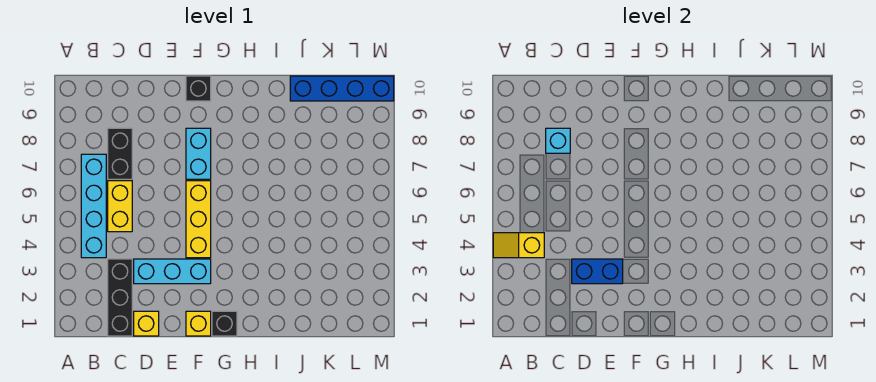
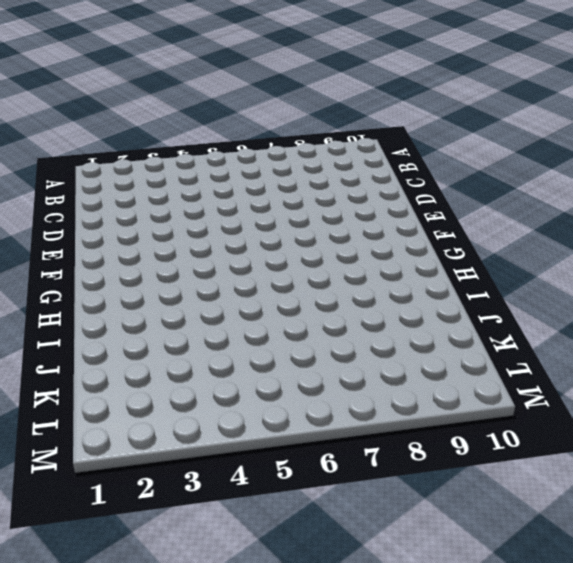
none -> cyan brick B4:B7 level 1
none -> black brick C1:C3 level 1
none -> yellow brick C5:C6 level 1

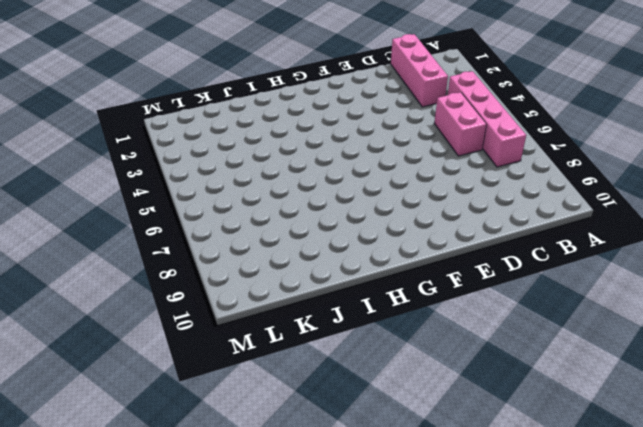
pink brick B4:B7 level 1 -> cyan brick B4:B7 level 1
pink brick C1:C3 level 1 -> black brick C1:C3 level 1
pink brick C5:C6 level 1 -> yellow brick C5:C6 level 1
none -> black brick C7:C8 level 1
none -> yellow brick D1 level 1
none -> cyan brick D3:F3 level 1

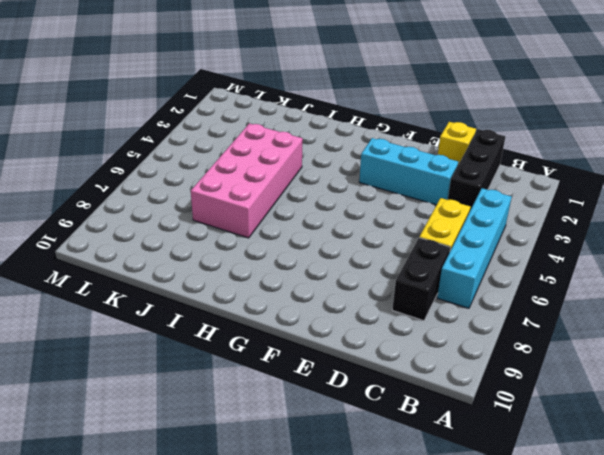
pink brick I4:J7 level 1 -> none
none -> yellow brick F1 level 1
none -> yellow brick F4:F6 level 1
none -> cyan brick F7:F8 level 1

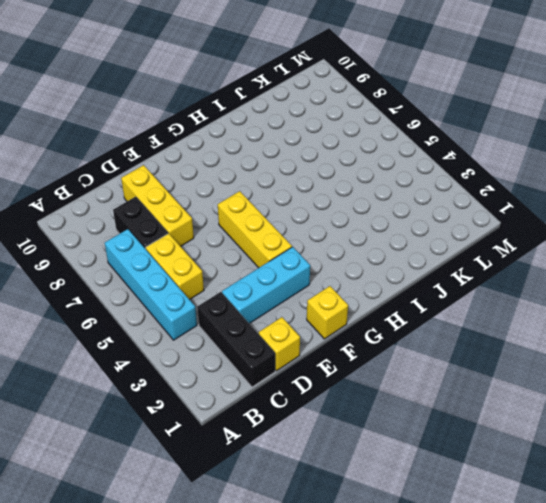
yellow brick D7:D9 level 1 -> none
none -> cyan brick F7:F8 level 1
none -> black brick F10 level 1
none -> black brick G1 level 1

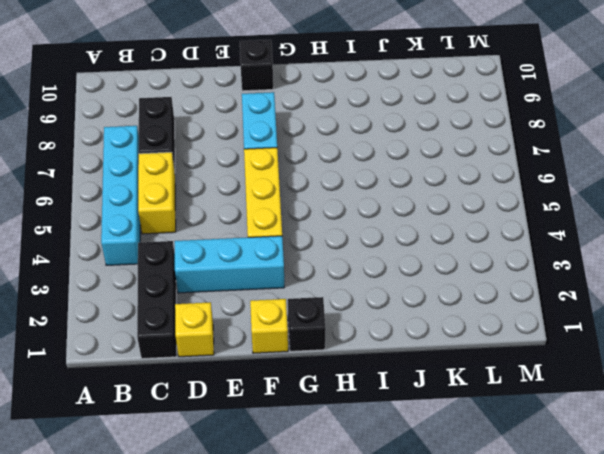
none -> blue brick J10:M10 level 1
none -> yellow slope A4:B4 level 2 top B
none -> cyan brick C8 level 2

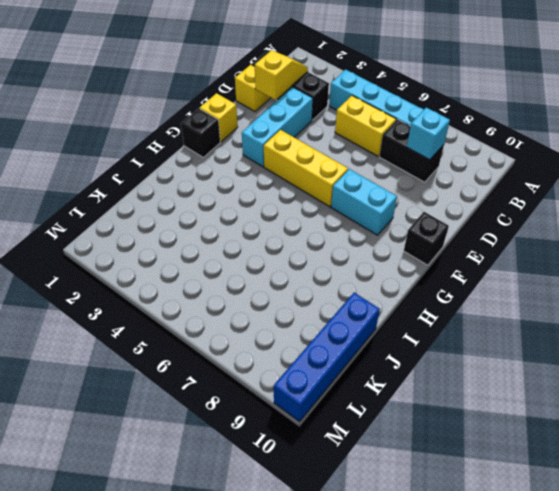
yellow slope C2:D2 level 2 top D -> yellow slope A4:B4 level 2 top B
none -> blue brick D3:E3 level 2

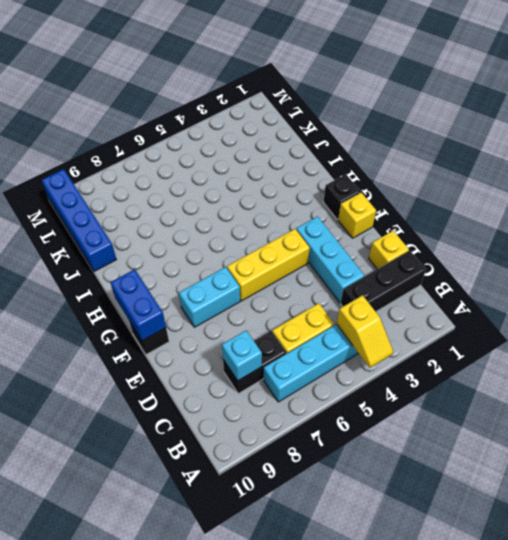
blue brick F10:G10 level 2 -> blue brick D3:E3 level 2

